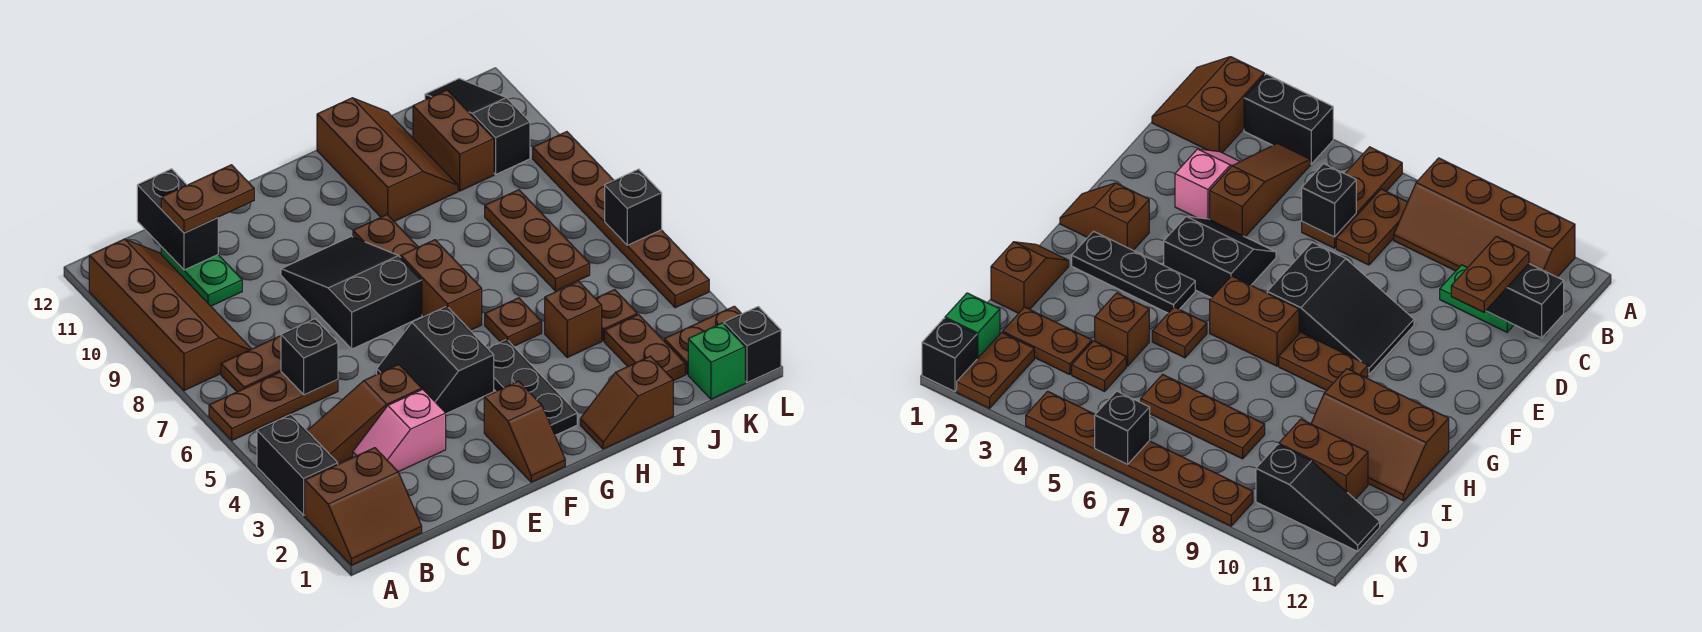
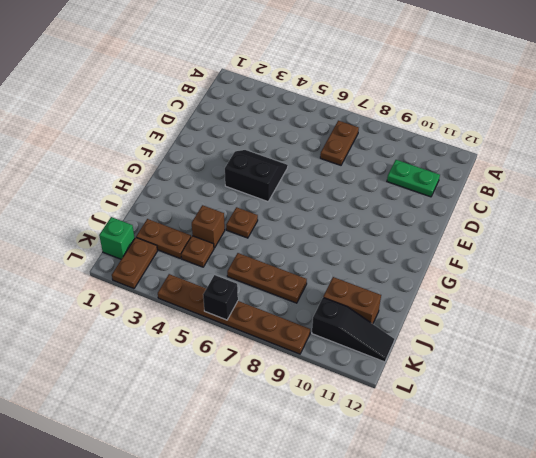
none -> brown slope A1:B2 level 1 top 2
none -> black brick A3:A4 level 1
none -> brown plate A6:C6 level 1
none -> brown slope A8:B11 level 1 top A

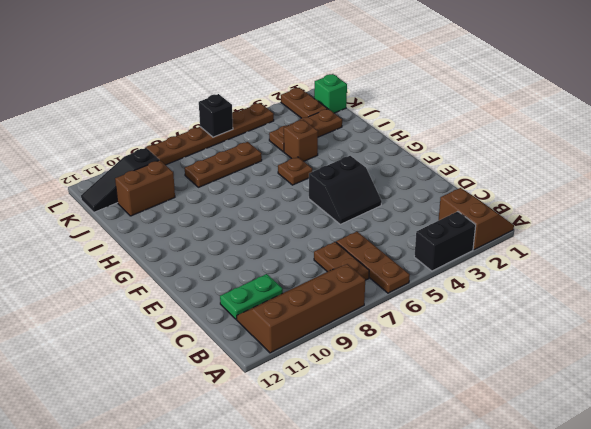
none -> brown slope B4:D4 level 1 top D
none -> pink slope C3:D3 level 1 top D
none -> black slope E7:F9 level 1 top 7
none -> brown slope F1:F2 level 1 top 2

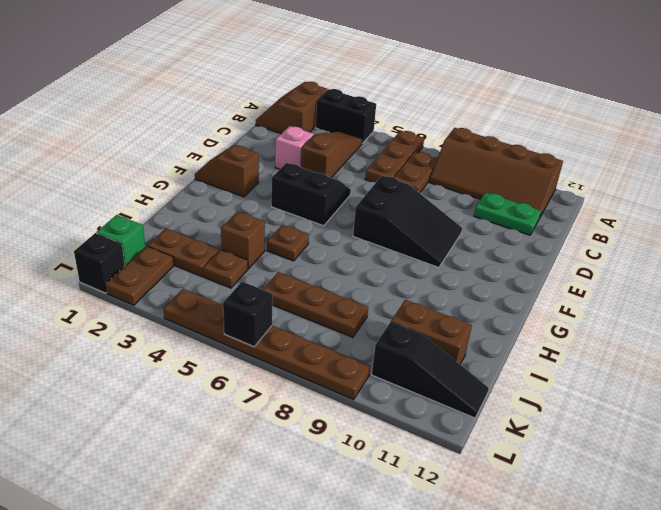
none -> black plate G2:G4 level 1
none -> brown brick G6:G7 level 1
none -> brown plate G8:G9 level 1
none -> brown slope H1:I1 level 1 top I

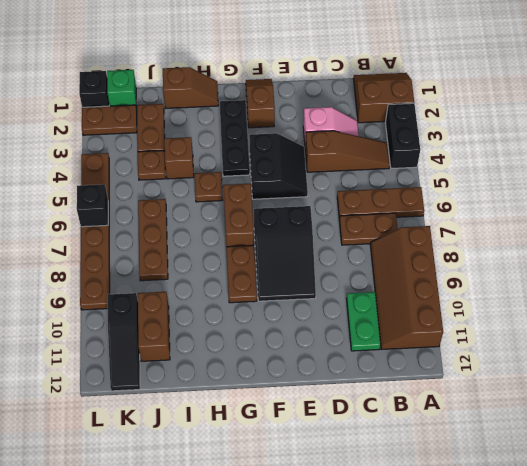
none -> brown slope H10:I12 level 1 top H
none -> black brick C6 level 2
none -> black brick C11:C12 level 2
none -> brown plate C11:D11 level 3

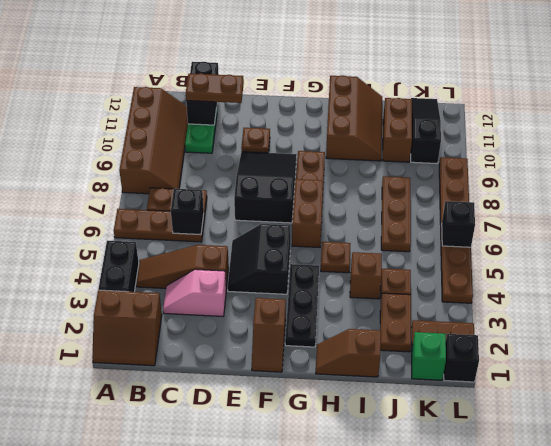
brown plate E10 level 1 -> none

